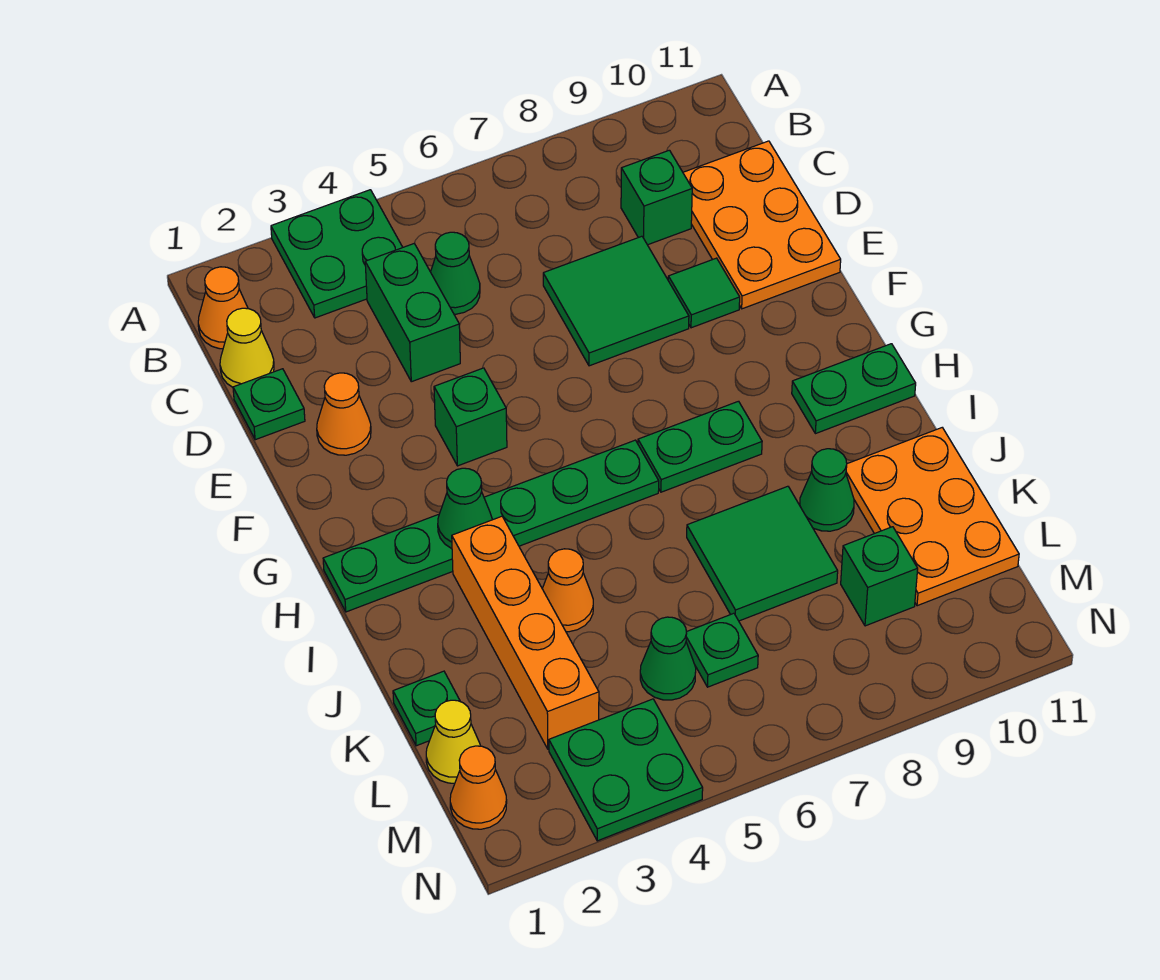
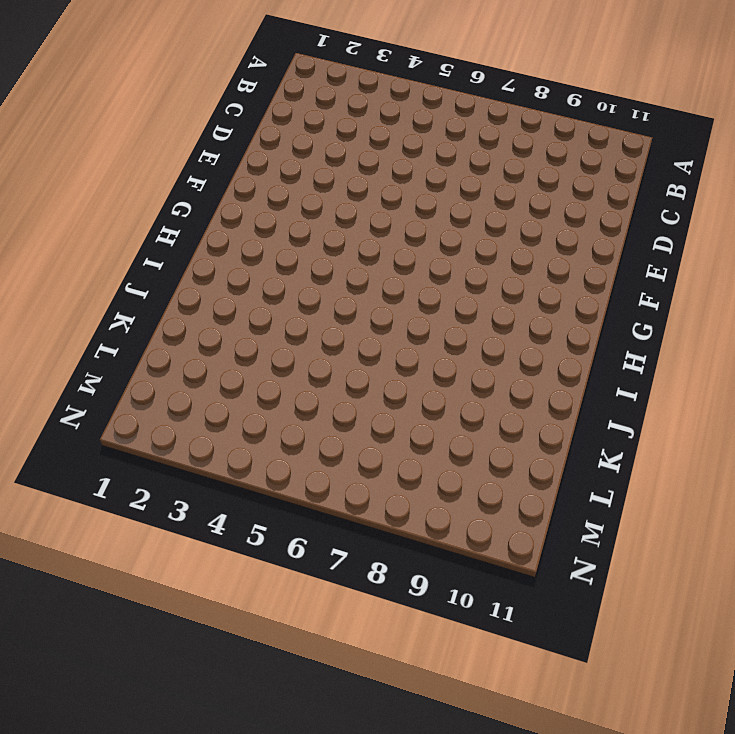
none -> green plate A3:B4 level 1
none -> orange cone B1 level 1
none -> yellow cone C1 level 1

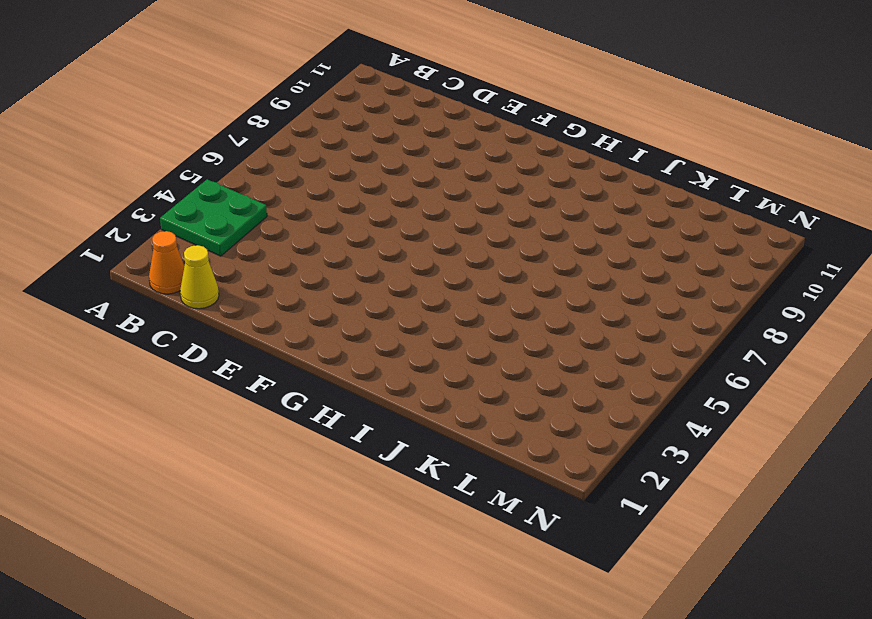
none -> green brick C4:D4 level 1
none -> green cone C5 level 1
none -> green brick C9 level 1

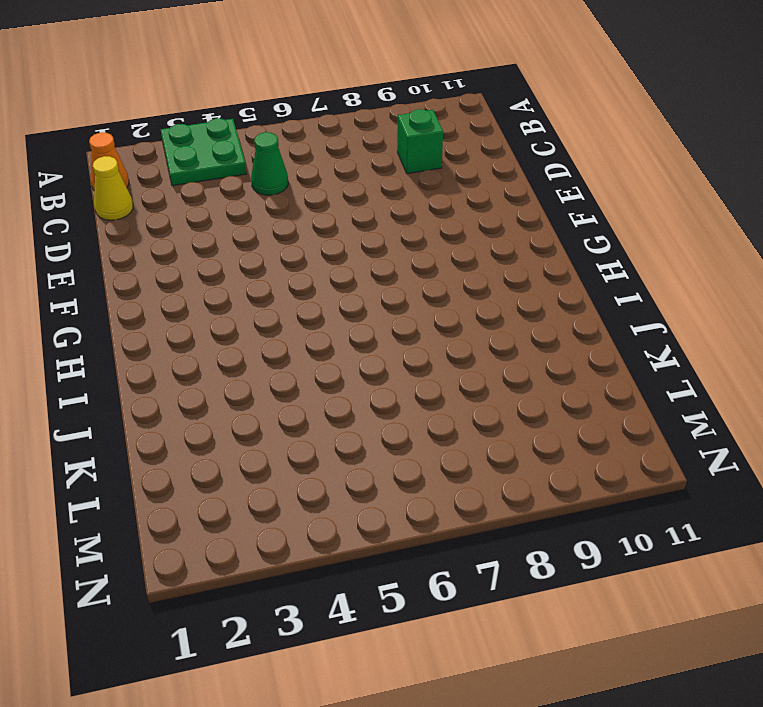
none -> green brick C4:D4 level 1
none -> orange plate C10:E11 level 1
none -> green plate D1 level 1

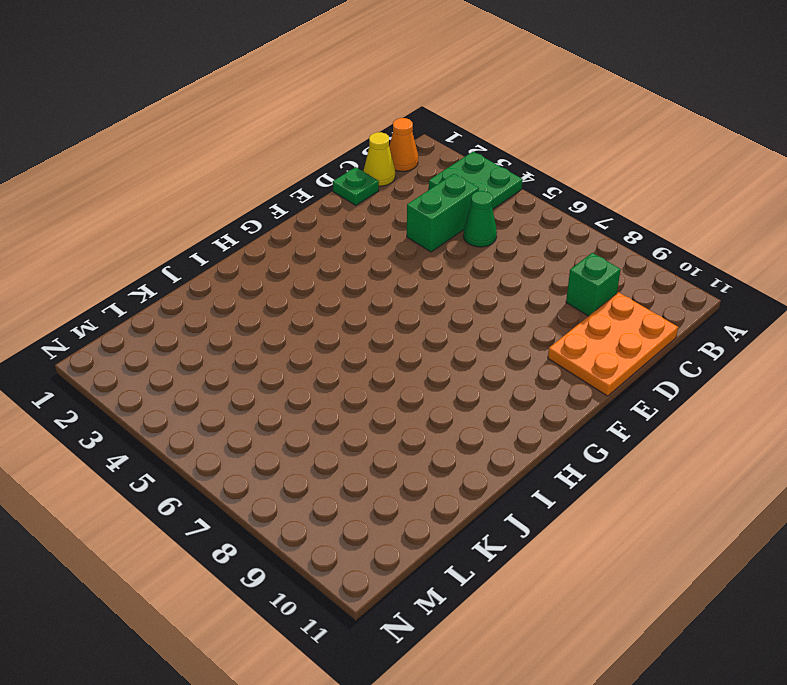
none -> green tile D7:E8 level 1
none -> orange cone E2 level 1
none -> green tile E9 level 1

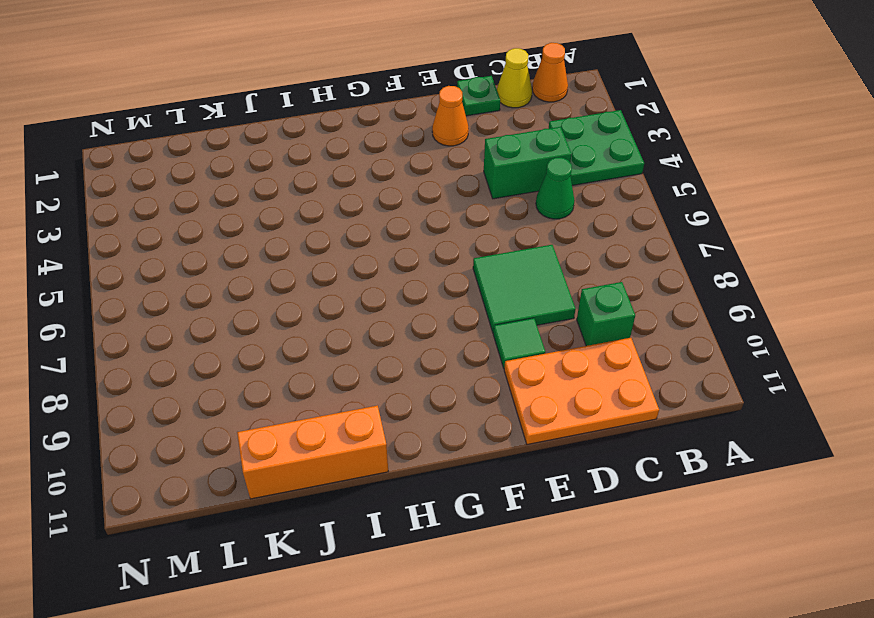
orange brick I11:K11 level 1 -> orange plate J10:L11 level 1
none -> green brick F4 level 1
none -> green plate H1:H6 level 1
none -> green plate H7:H8 level 1

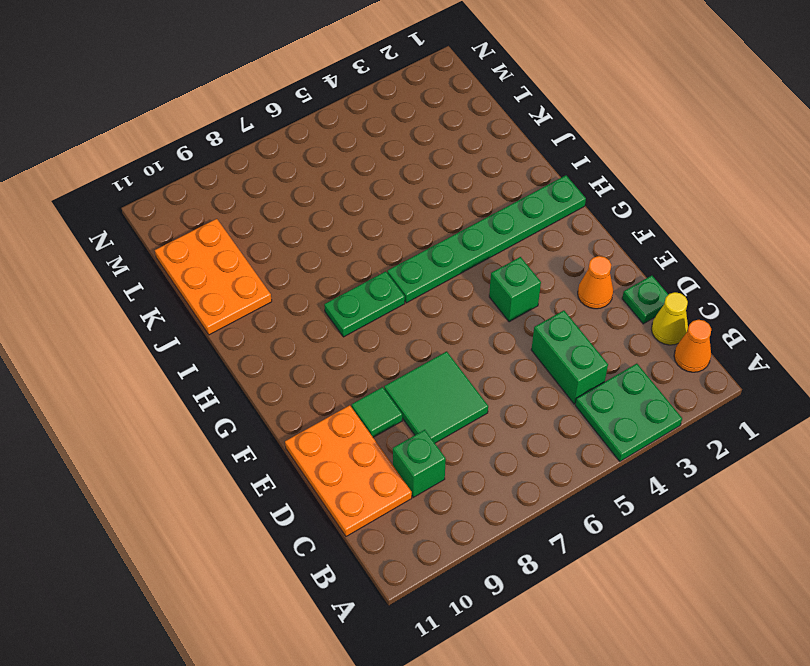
none -> green cone C5 level 1
none -> green plate H10:H11 level 1
none -> orange brick I3:L3 level 1

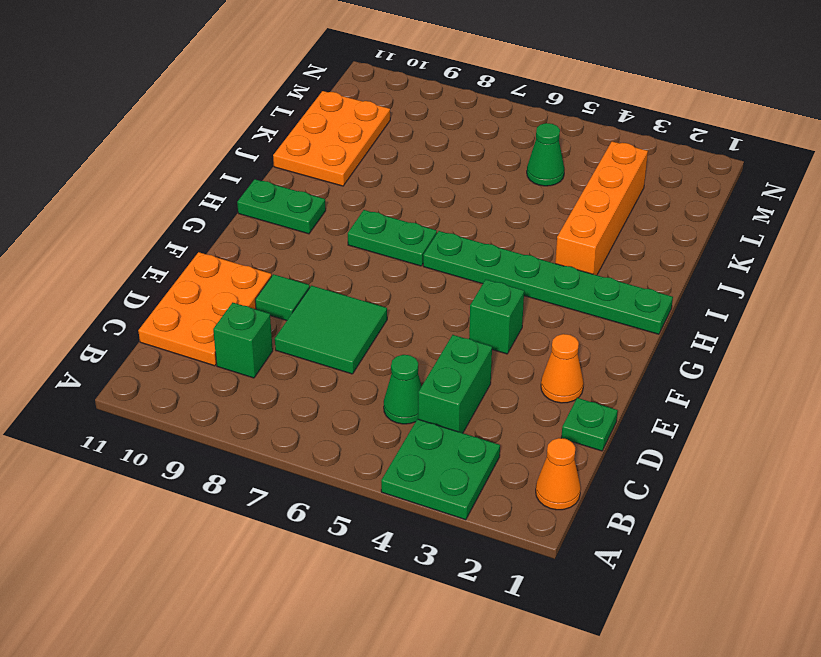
none -> yellow cone C1 level 1
none -> orange cone J4 level 1
none -> green tile J7:K8 level 1

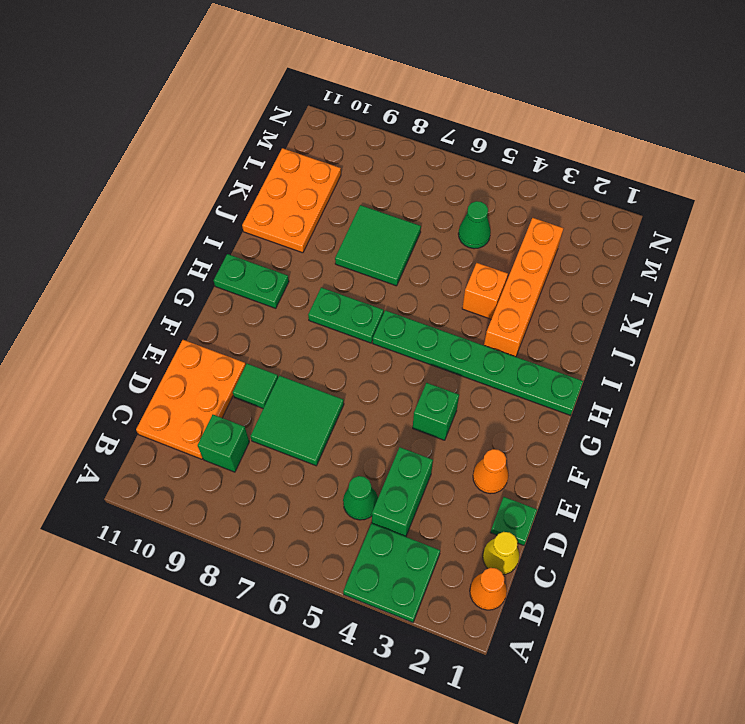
orange brick J4 level 1 -> orange cone J4 level 1
none -> green cone J9 level 1
none -> green plate K1 level 1
none -> yellow cone L1 level 1

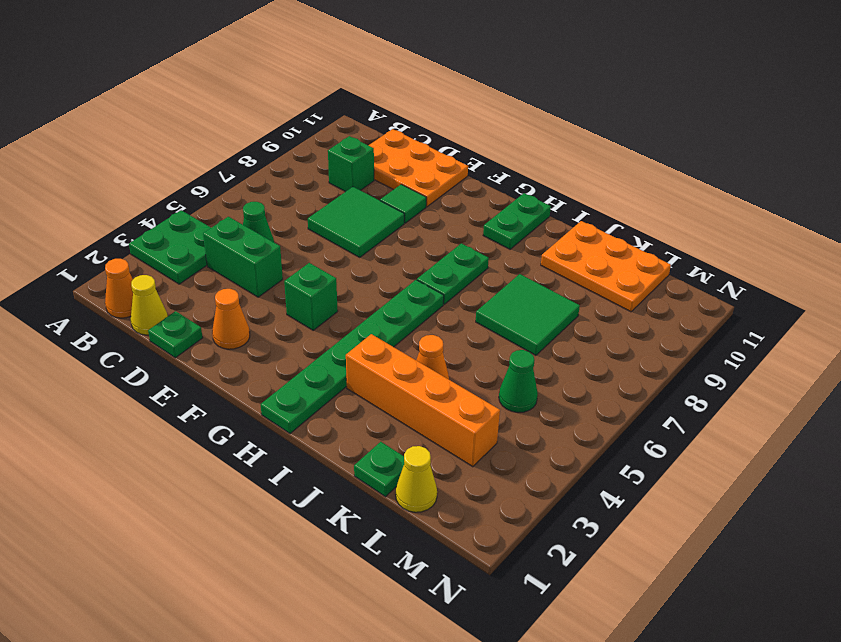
none -> green cone J9 level 1
none -> green plate L6 level 1
none -> green brick L9 level 1

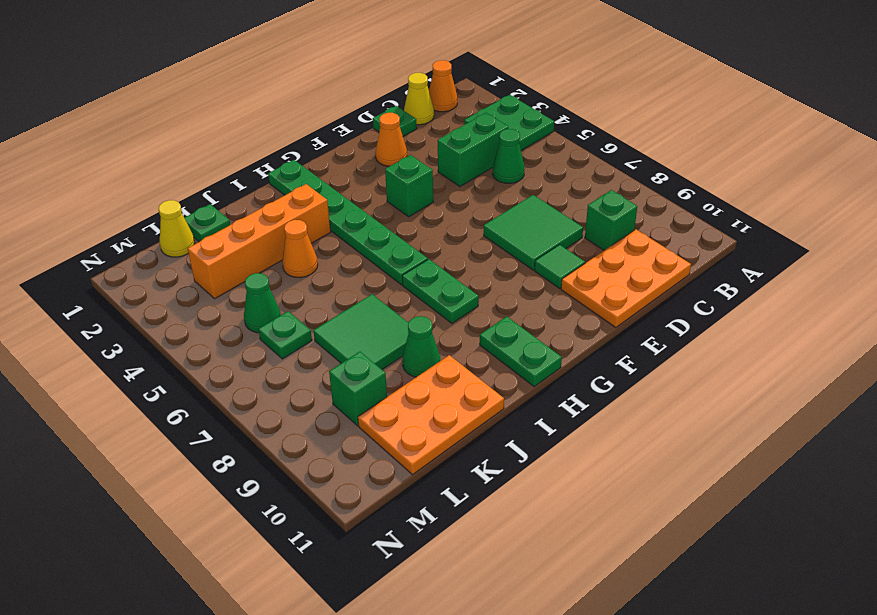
none -> orange cone M1 level 1
none -> green plate M3:N4 level 1
none -> green cone H3 level 2

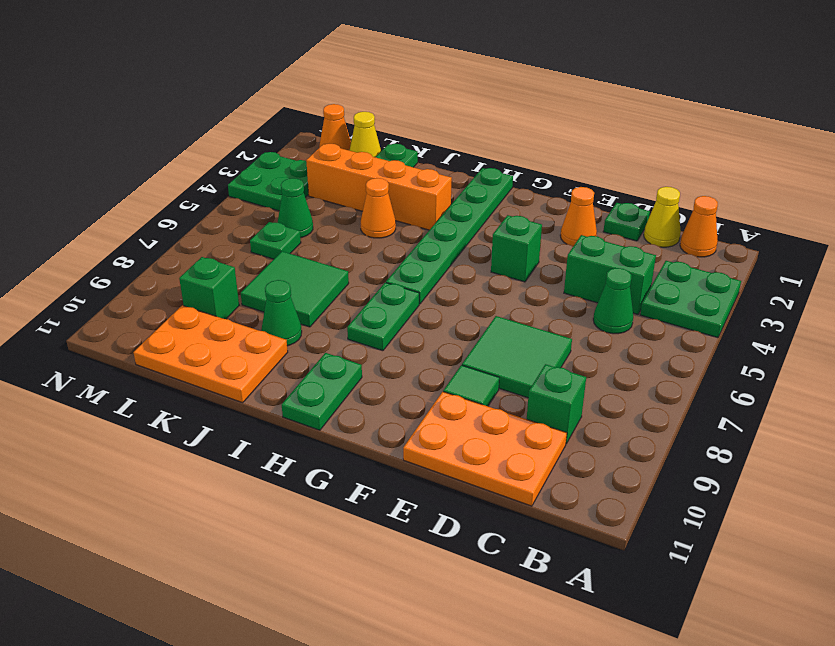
none -> green cone H3 level 2

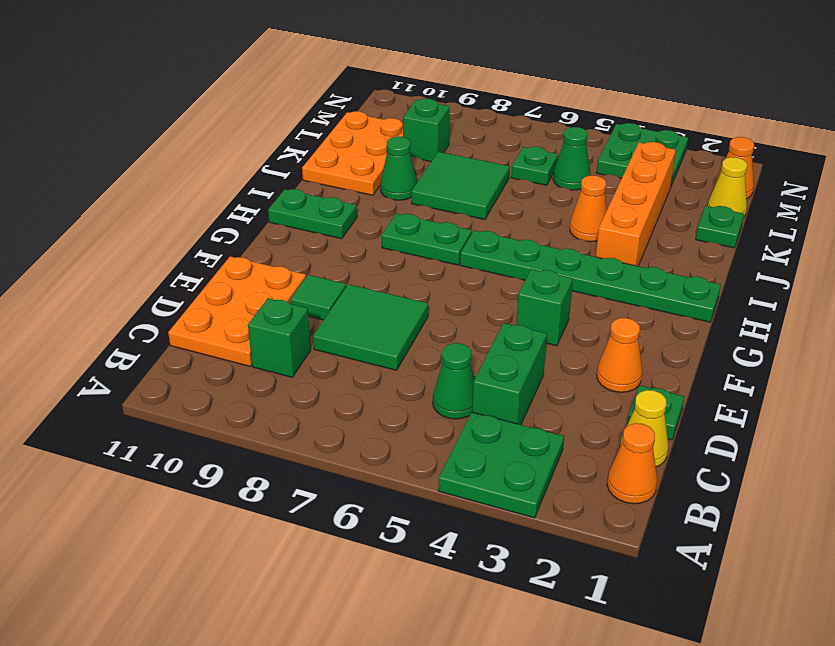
none -> green cone H3 level 2

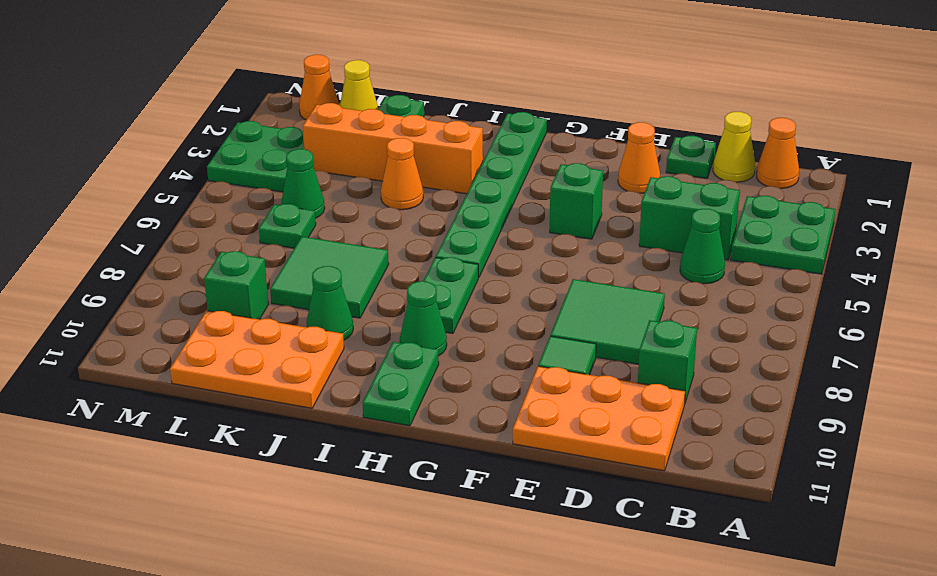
green cone H9 level 1 -> green cone H3 level 2

